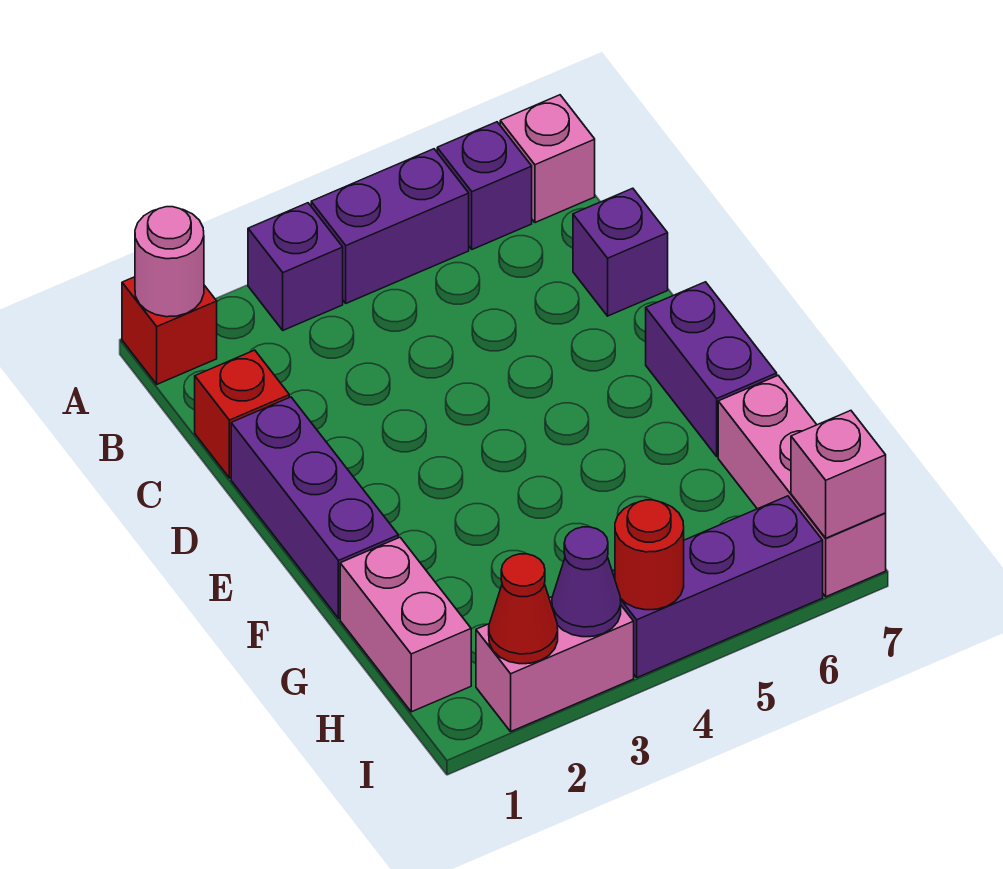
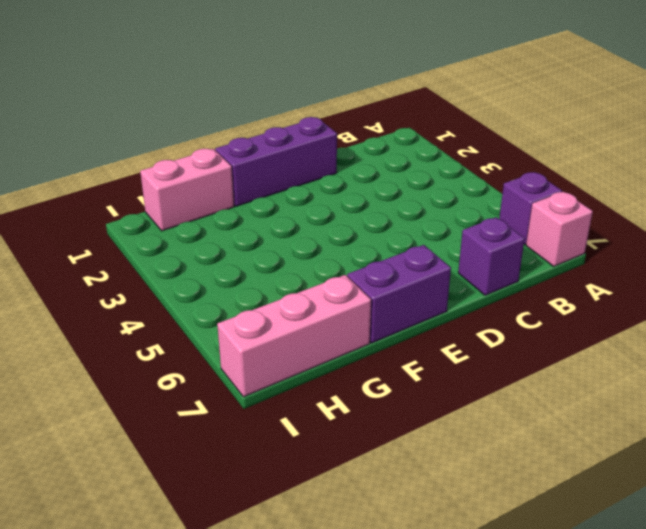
none -> red brick A1 level 1
none -> purple brick A3 level 1
none -> purple brick A4:A5 level 1

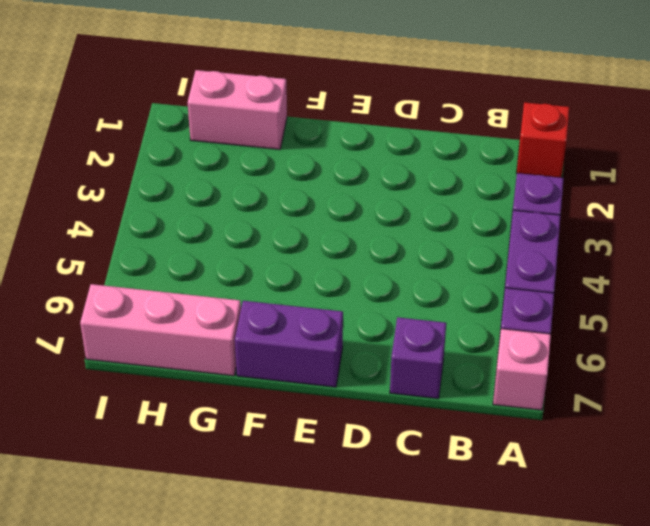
none -> red brick C1 level 1
none -> purple brick D1:F1 level 1
none -> pink brick I2:I3 level 1

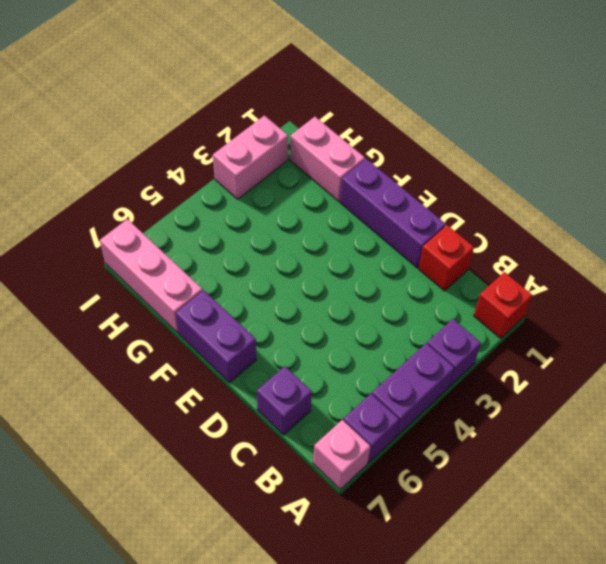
none -> purple brick I4:I6 level 1
none -> pink round brick A1 level 2
none -> red cone I2 level 2

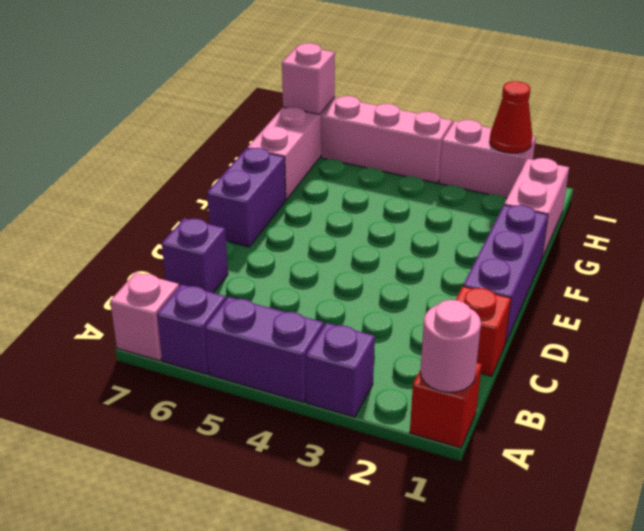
pink brick I4:I6 level 1 -> purple brick I4:I6 level 1
none -> purple cone I3 level 2
none -> red round brick I4 level 2

